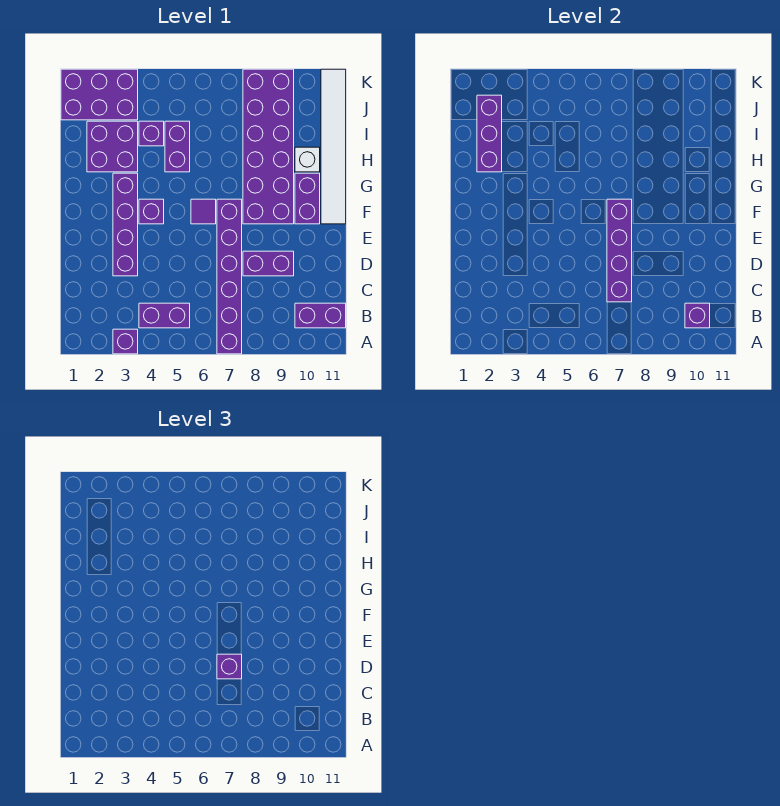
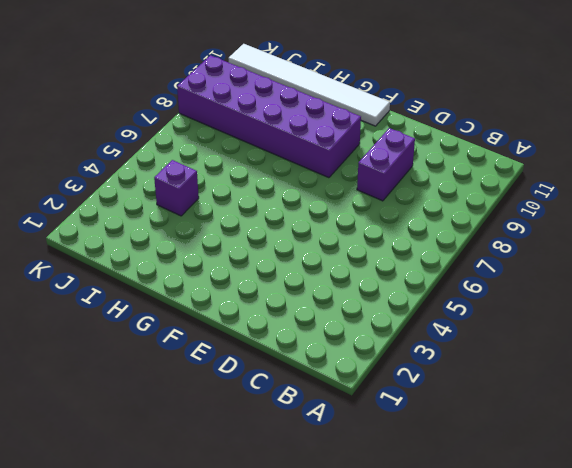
none -> purple brick A3 level 1
none -> purple brick A7:F7 level 1
none -> purple brick B4:B5 level 1

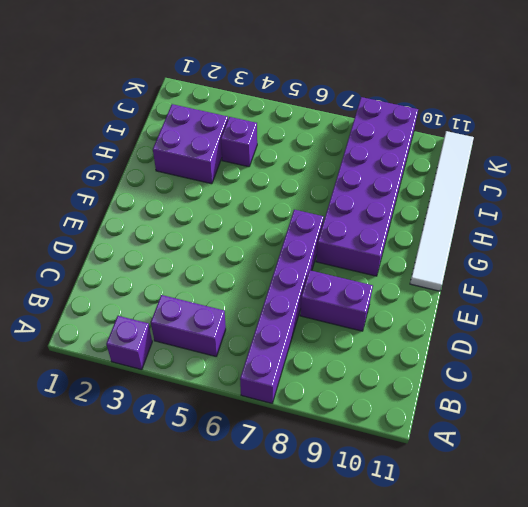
none -> purple brick B10:B11 level 1
none -> purple brick D3:G3 level 1
none -> purple brick F4 level 1

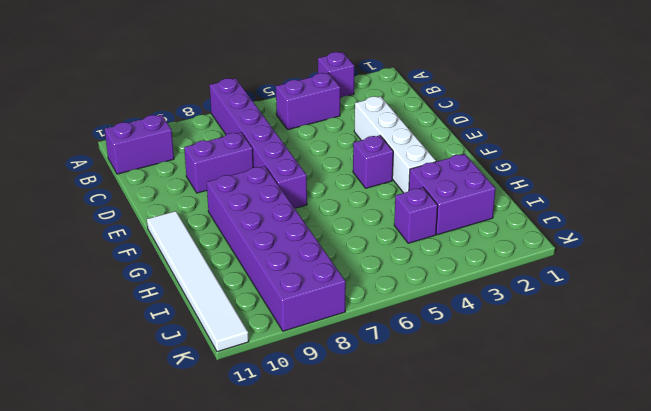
white brick D3:G3 level 1 -> purple brick D3:G3 level 1
none -> purple tile F6 level 1
none -> purple brick F10:G10 level 1
none -> purple brick H5:I5 level 1

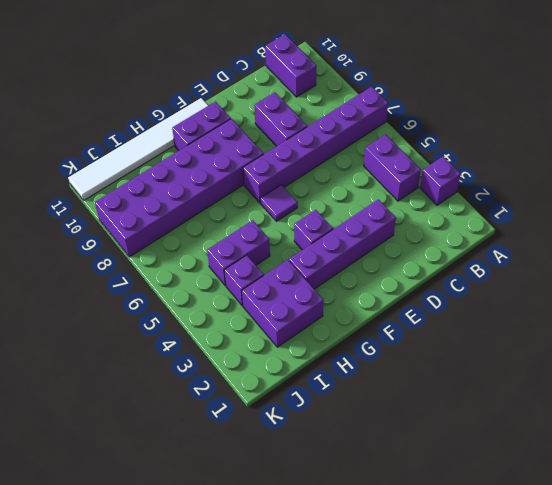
none -> white brick H10 level 1
none -> purple brick J1:K3 level 1
none -> purple brick B10 level 2

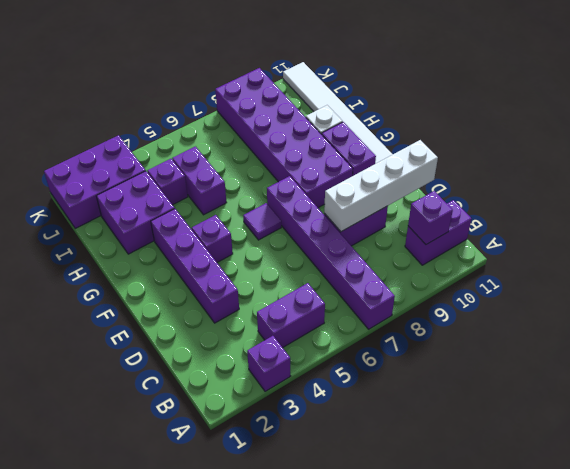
white brick D8:D11 level 2 -> none
none -> purple brick C7:F7 level 2
none -> purple brick H2:J2 level 2
none -> purple brick D7 level 3

